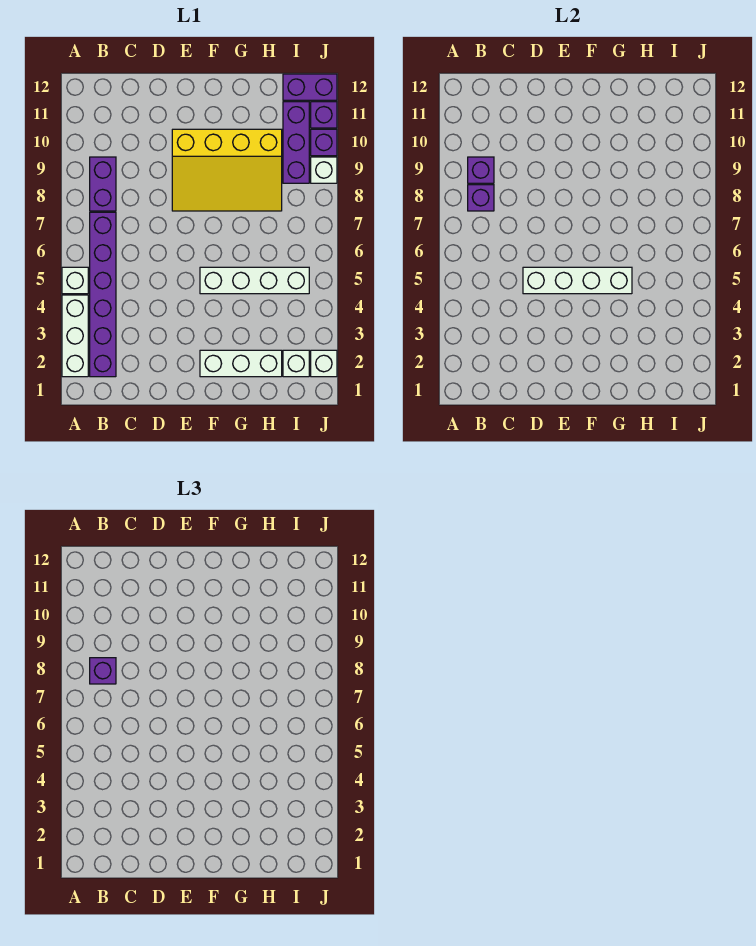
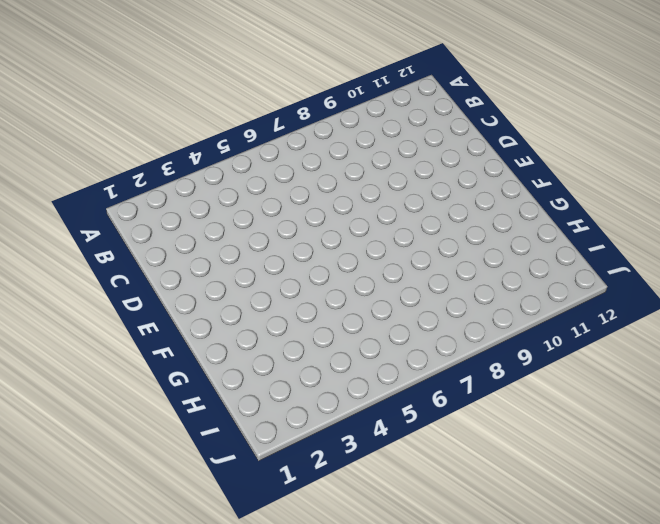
none -> white brick A2:A4 level 1
none -> white brick A5 level 1
none -> purple brick B2:B7 level 1

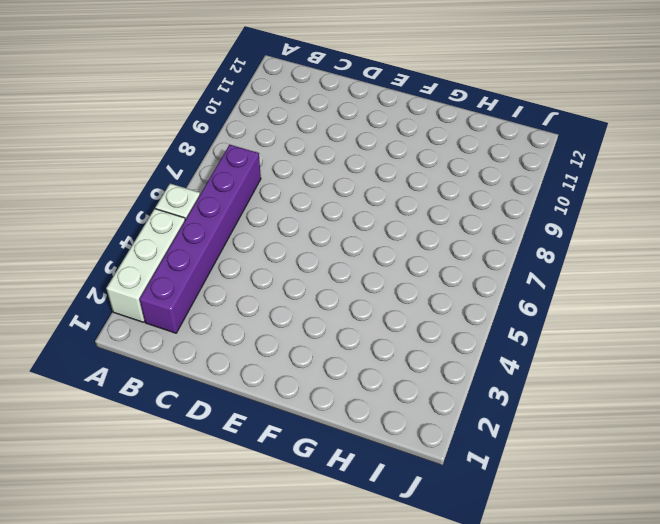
none -> purple brick B8:B9 level 1
none -> yellow slope E8:H10 level 1 top 10
none -> white brick F2:H2 level 1

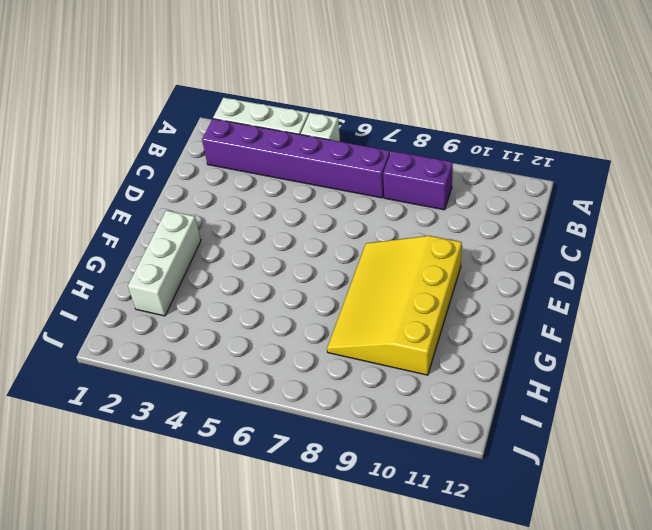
none -> white brick F5:I5 level 1
none -> white brick I2 level 1
none -> purple brick I9:I11 level 1

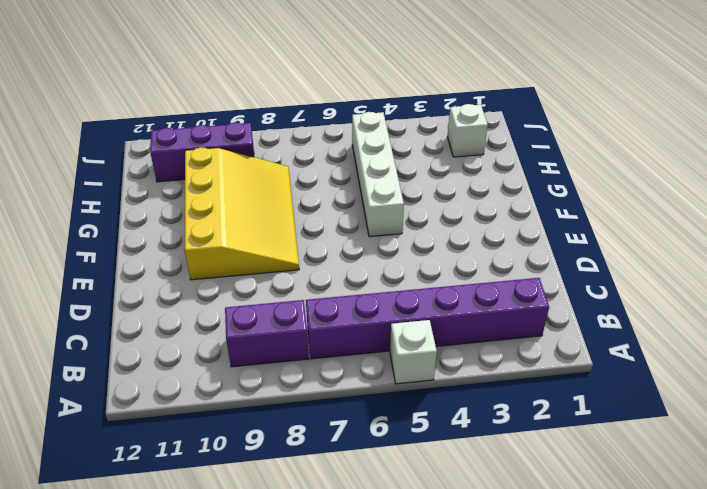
none -> white brick A2:A4 level 1
none -> white brick F2:H2 level 1
none -> purple brick I12:J12 level 1

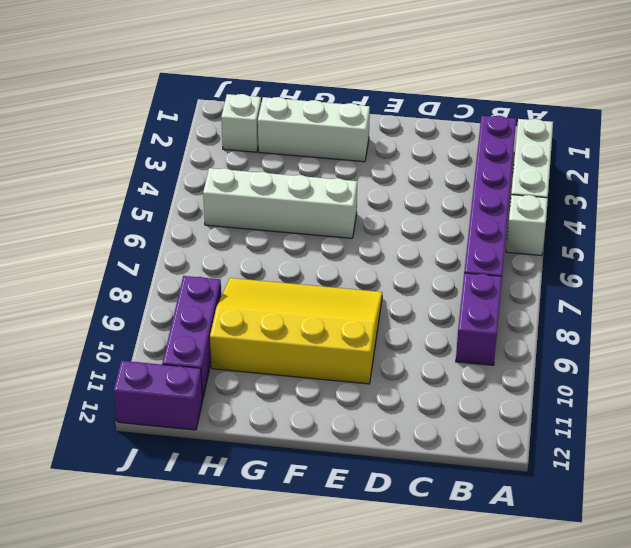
none -> white brick J2 level 1
none -> white brick J9 level 1
none -> purple brick J10 level 1

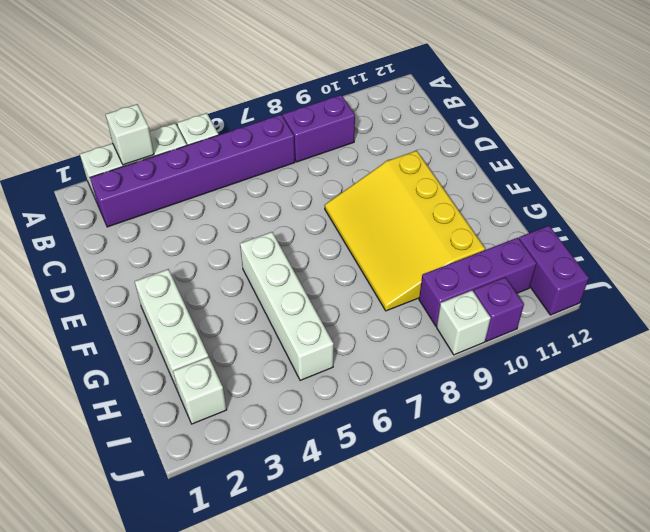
white brick A3 level 2 -> white brick J2 level 1
none -> purple brick J11 level 1
none -> purple brick B8 level 2
none -> purple brick B9 level 2

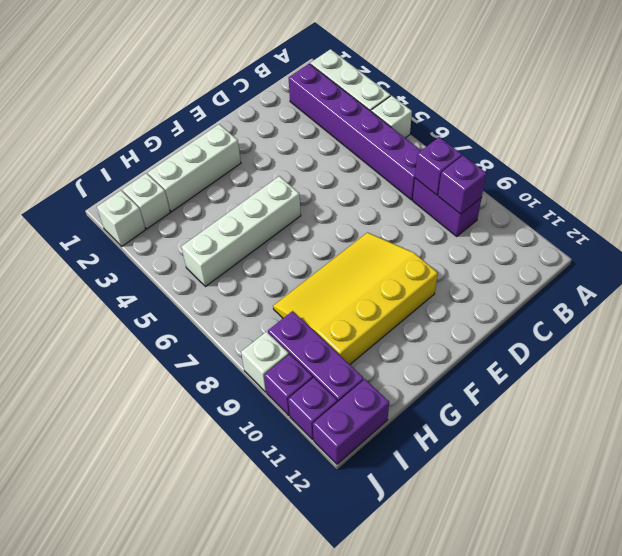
none -> white brick D5:G5 level 2
none -> purple brick B8 level 3

